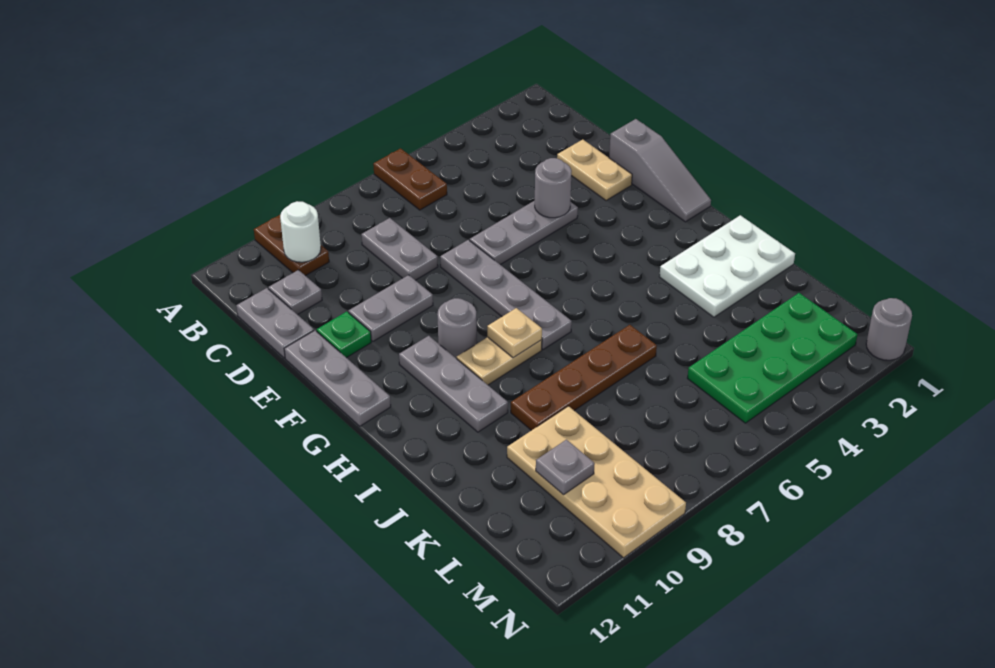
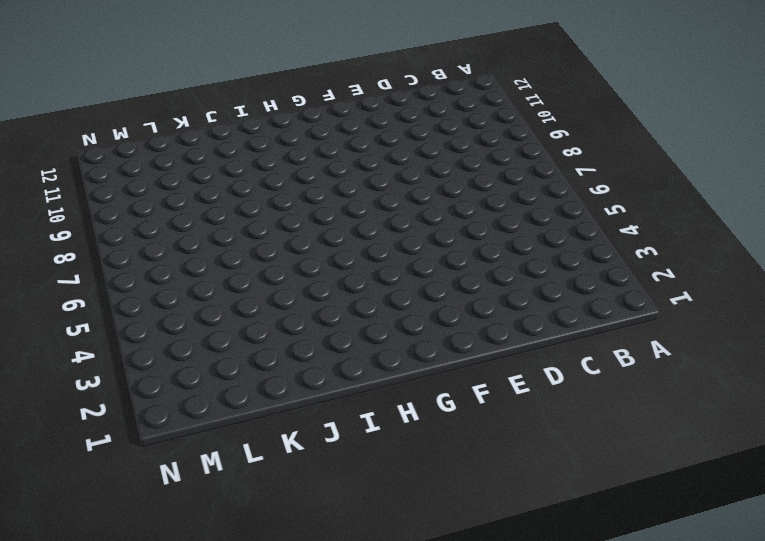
none -> brown plate A6:B6 level 1
none -> brown plate A10:B10 level 1
none -> grey plate C8:D8 level 1

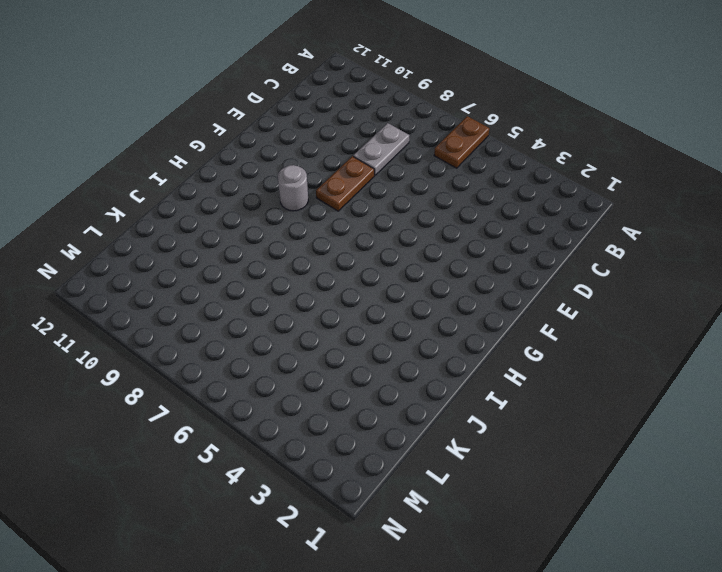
brown plate E8:F8 level 1 -> brown plate A10:B10 level 1
none -> grey plate C11 level 1
none -> grey plate C12:D12 level 1
none -> tan plate D2:E2 level 1

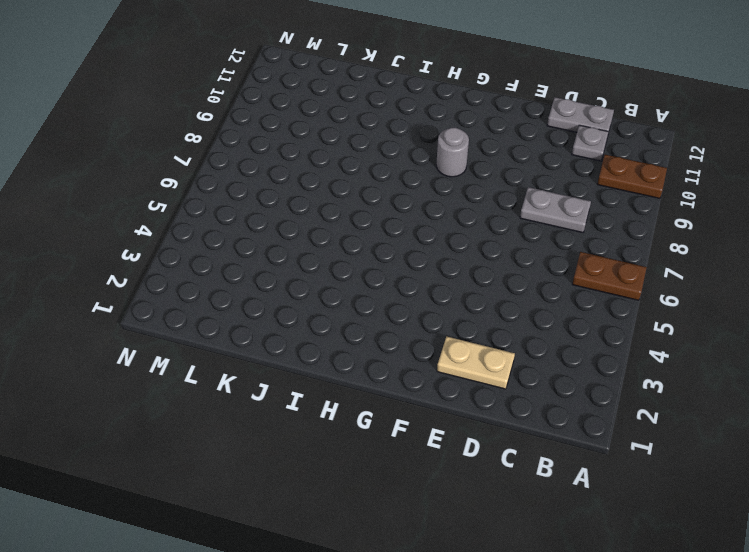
none -> grey slope E1:G1 level 1 top E
none -> grey plate E4:E6 level 1
none -> grey plate E7:H7 level 1

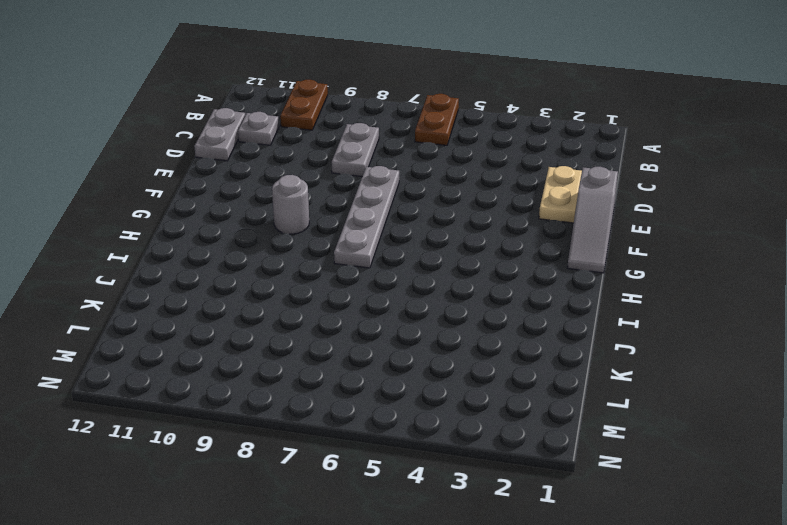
none -> grey plate E4:E6 level 1
none -> grey plate E9:E10 level 1
none -> green plate E11 level 1

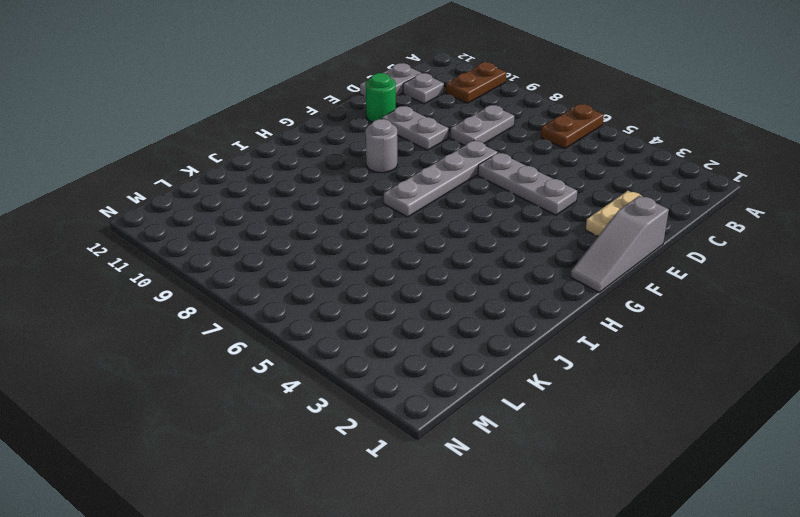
green round brick E11 level 1 -> green plate E11 level 1
none -> grey plate E12:G12 level 1
none -> grey plate G10:I10 level 1
none -> tan plate H8:H9 level 1

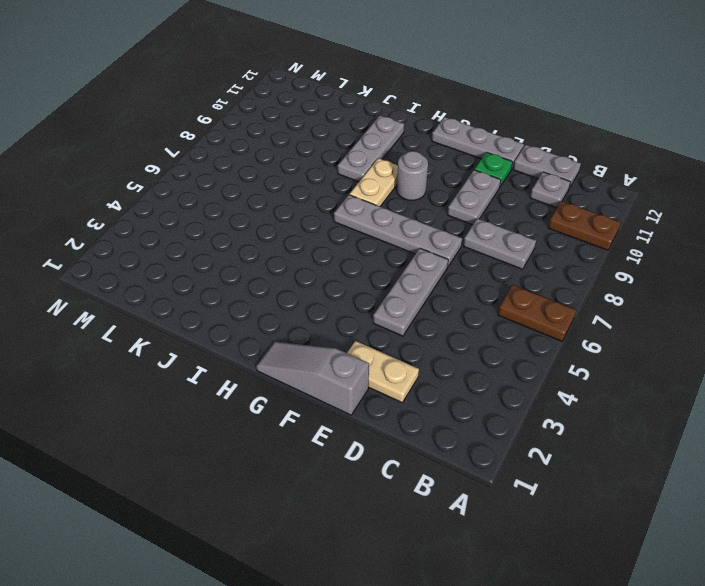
grey plate I9:I11 level 1 -> grey plate G10:I10 level 1
none -> white plate I1:J3 level 1
none -> brown plate J6:J9 level 1
none -> tan plate K9:N10 level 1

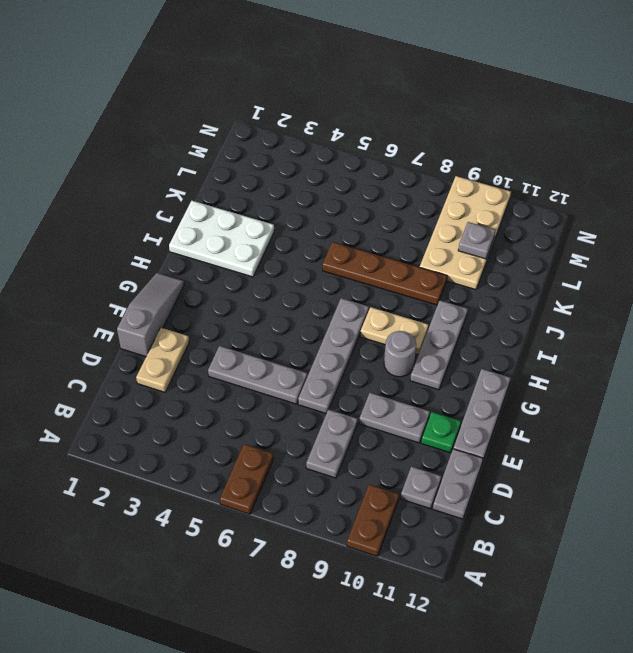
none -> green plate L2:M5 level 1
none -> grey round brick N1 level 1
none -> white round brick B10 level 2

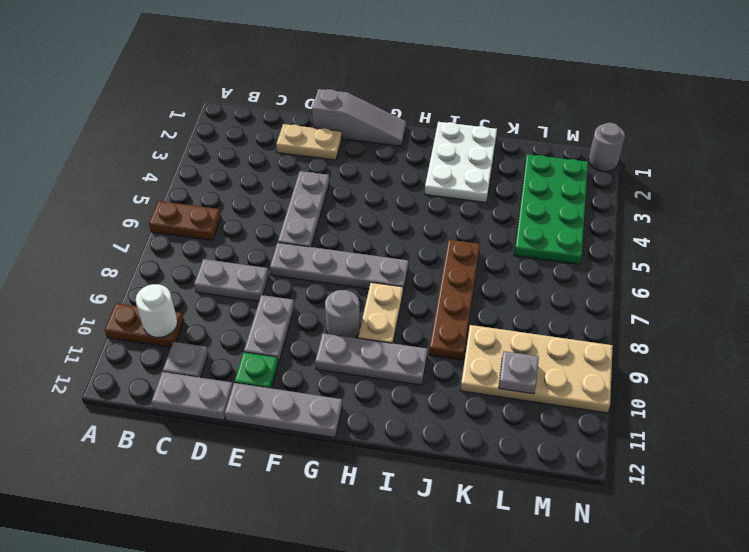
none -> grey round brick E4 level 2
none -> tan plate H8 level 2

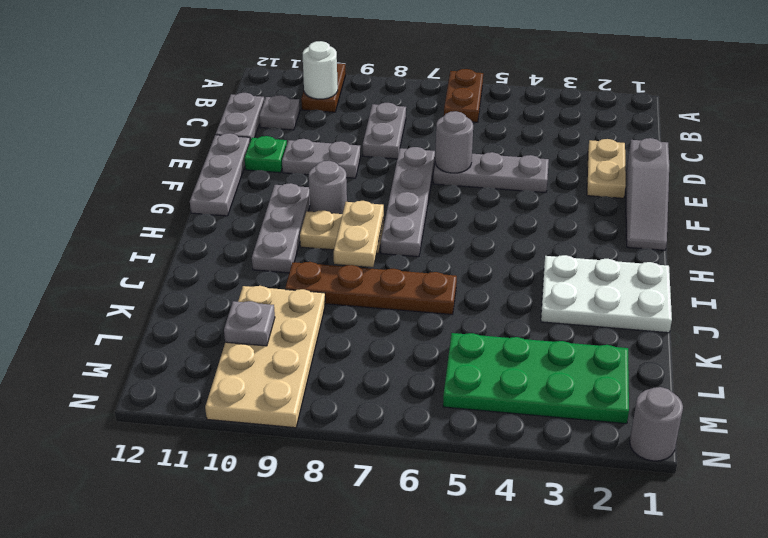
grey round brick E6 level 2 -> grey round brick E4 level 2
tan plate H8:I8 level 2 -> tan plate H8 level 2

